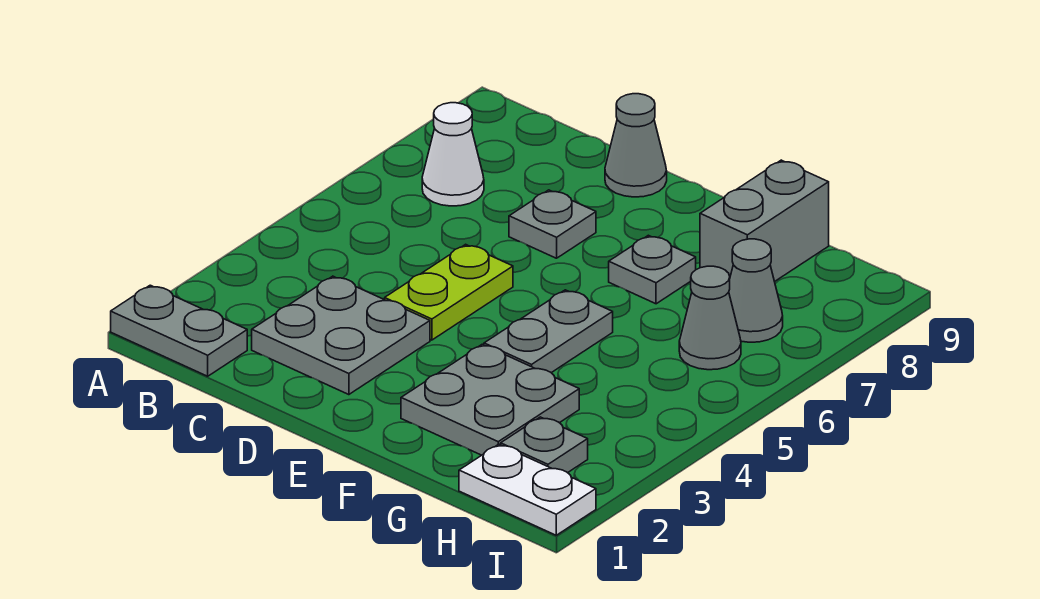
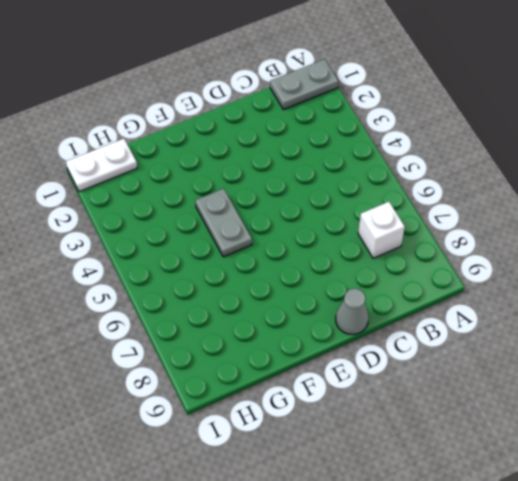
white brick B7 level 1 -> white cone B7 level 1
none -> grey plate C2:D3 level 1
none -> lime plate D4:D5 level 1
none -> grey plate D7 level 1

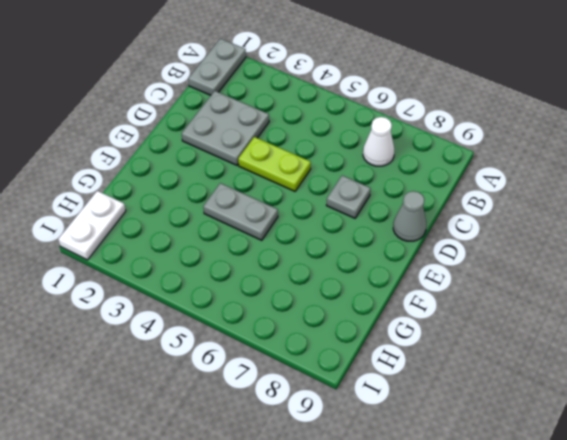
none -> grey plate F2:G3 level 1
none -> grey plate F7 level 1
none -> grey brick G8:G9 level 1

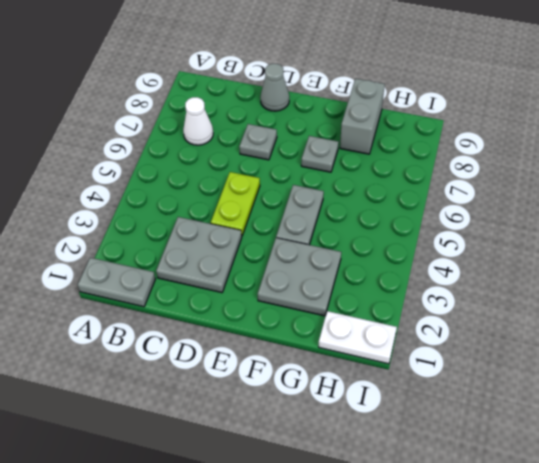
none -> grey plate H2 level 1
none -> grey cone H6 level 1
none -> grey cone H7 level 1

